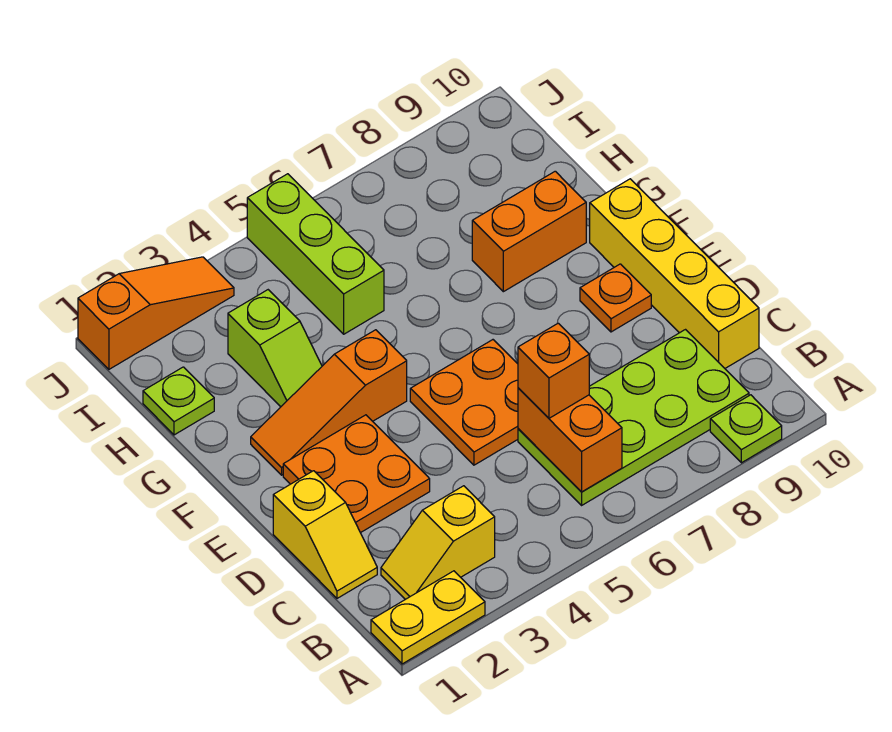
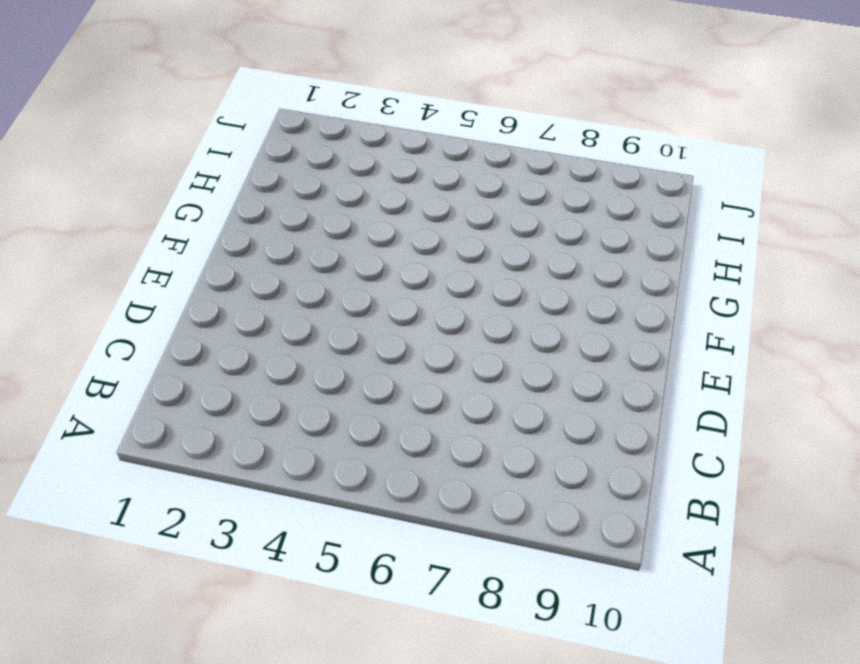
none -> yellow plate A1:A2 level 1
none -> lime plate A9 level 1
none -> yellow slope B2:B3 level 1 top 3

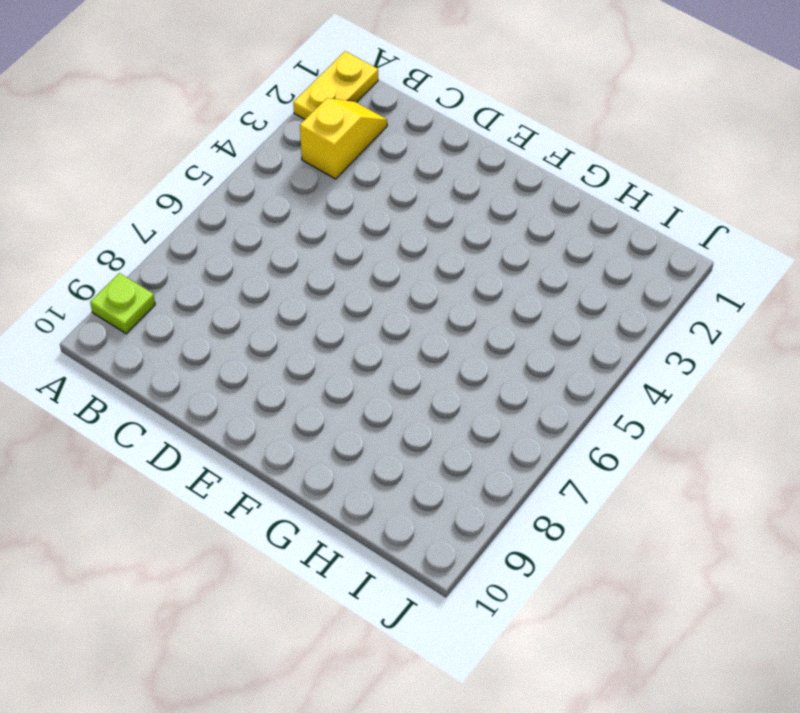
none -> lime plate B6:C9 level 1
none -> yellow slope C1:D1 level 1 top D
none -> yellow brick C10:F10 level 1

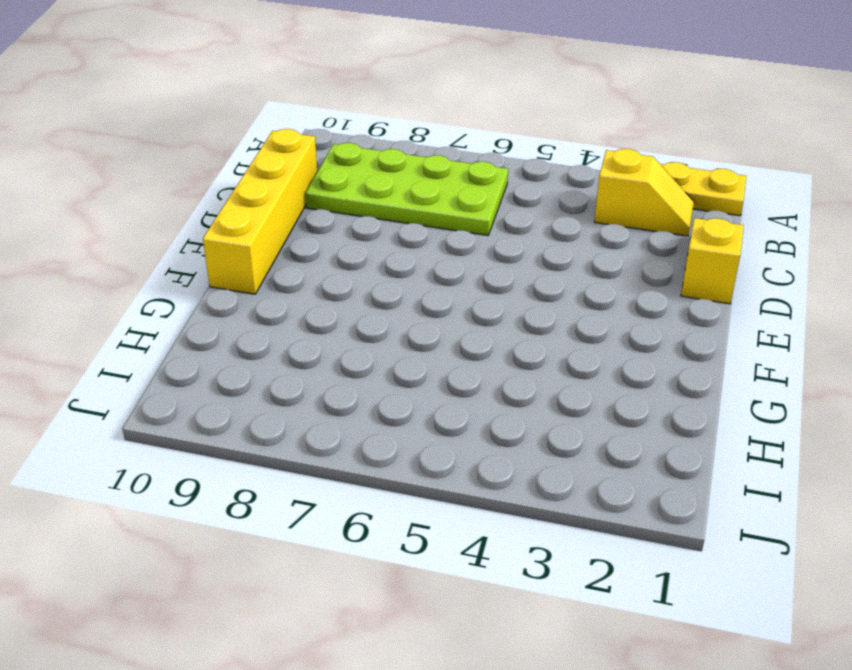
none -> lime plate A9 level 1
none -> orange plate D2:E3 level 1
none -> orange plate D5:E6 level 1

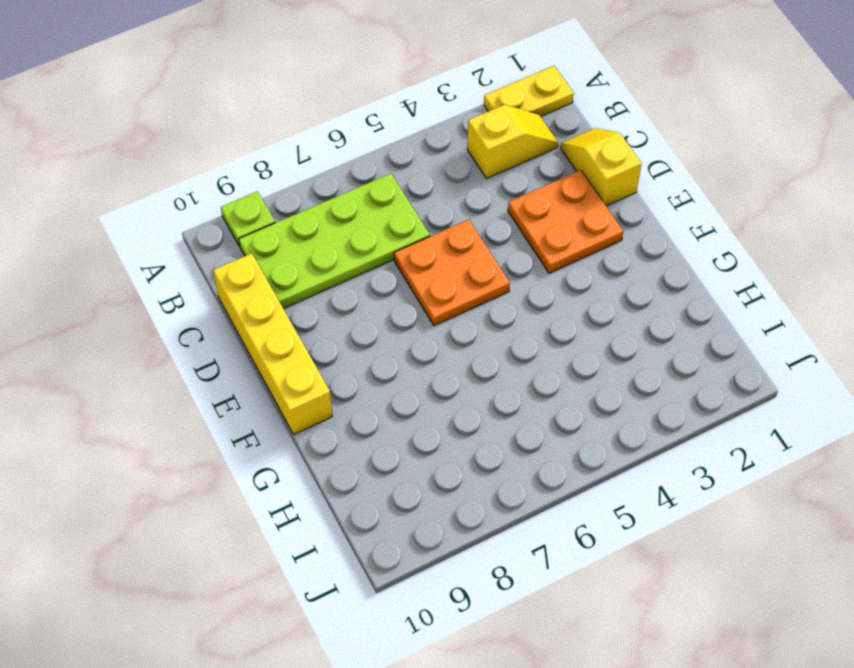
none -> orange plate E9 level 1
none -> orange slope F2:F4 level 1 top 4
none -> lime slope G3:H3 level 1 top H

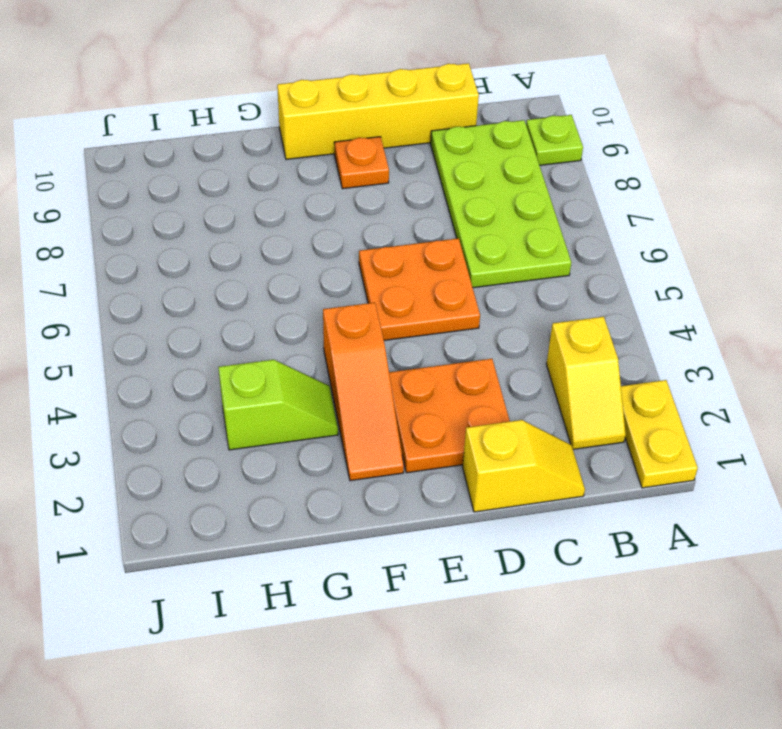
none -> orange brick G8:G9 level 1
none -> lime plate H1 level 1
none -> lime brick H5:J5 level 1

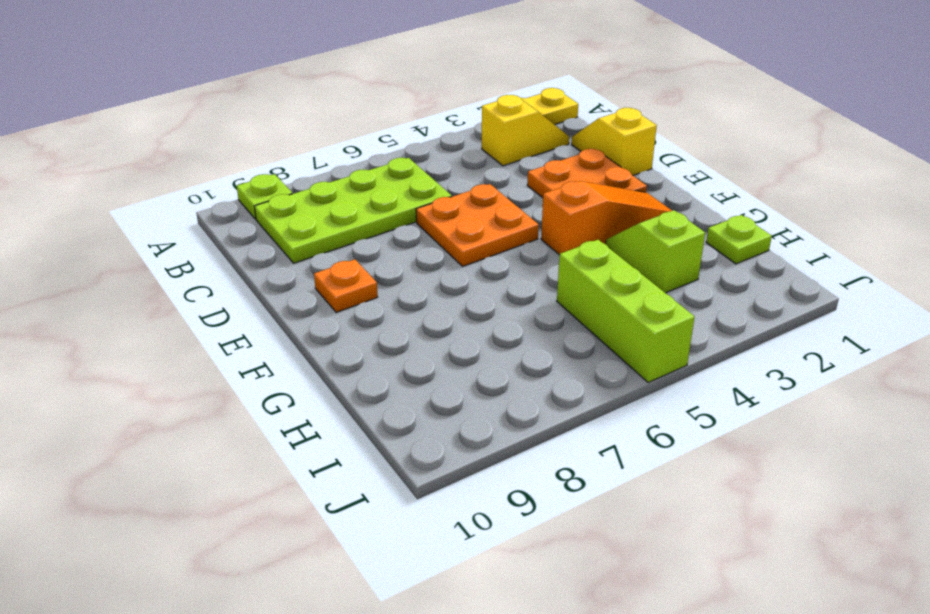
none -> yellow brick C10:F10 level 1
none -> orange brick G8:G9 level 1
none -> orange slope J1:J3 level 1 top 1

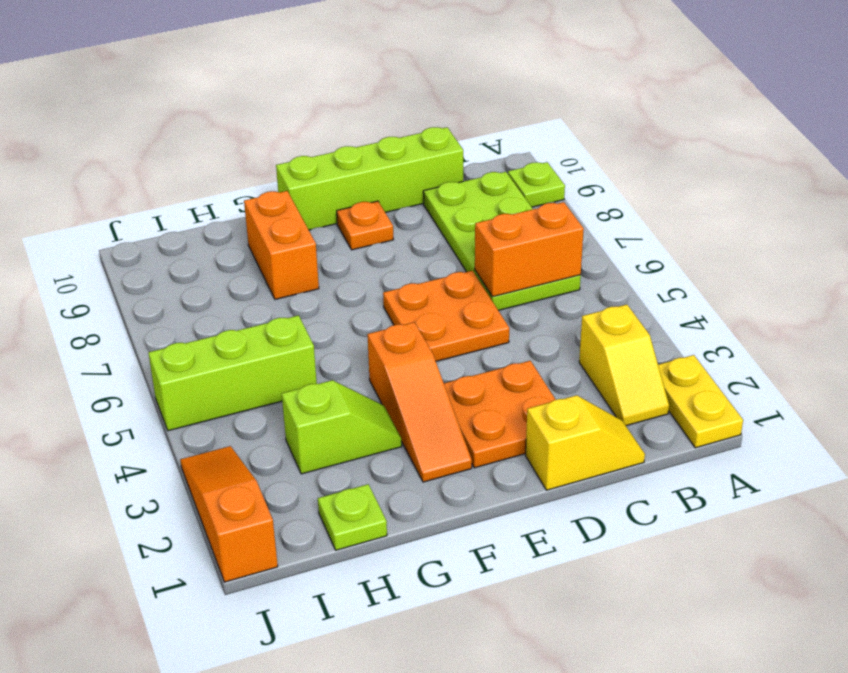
lime brick C10:F10 level 1 -> yellow brick C10:F10 level 1
none -> orange brick C6 level 3

